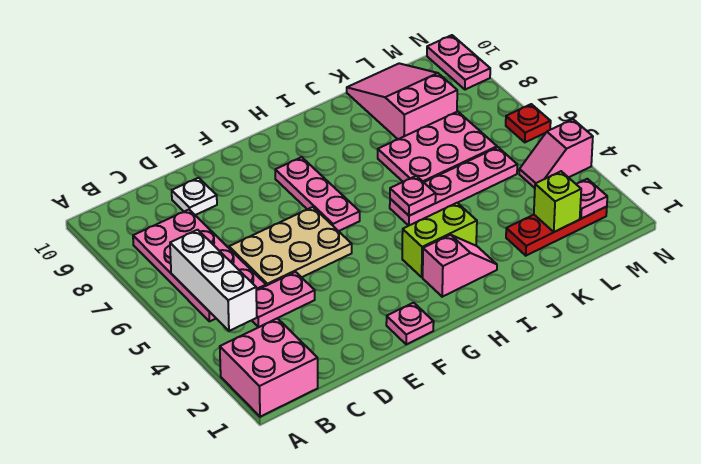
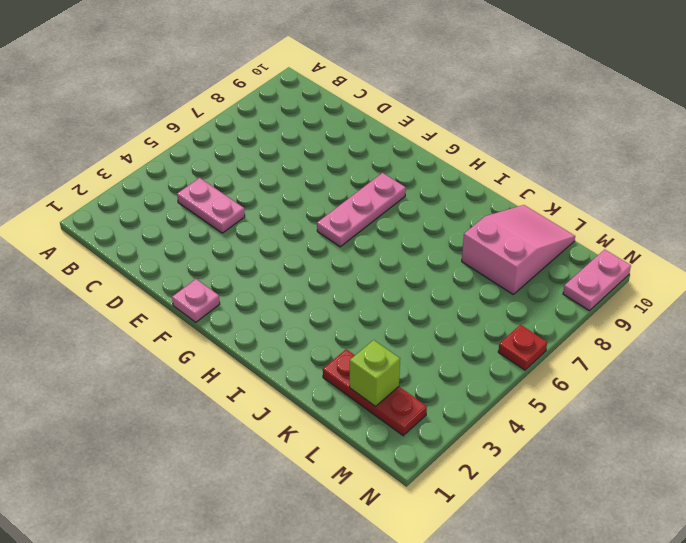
none -> pink brick A1:B2 level 1
none -> pink plate B5:C8 level 1
none -> tan plate D5:F6 level 1

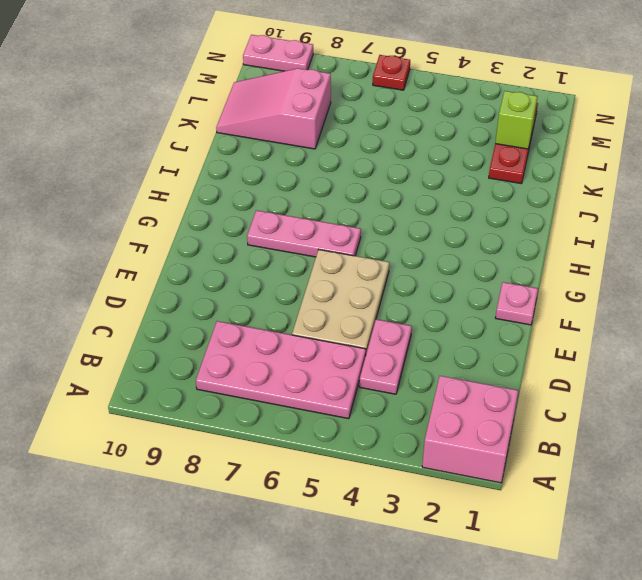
none -> white plate D9 level 1
none -> pink slope H2:I2 level 1 top H
none -> lime brick H3:I3 level 1

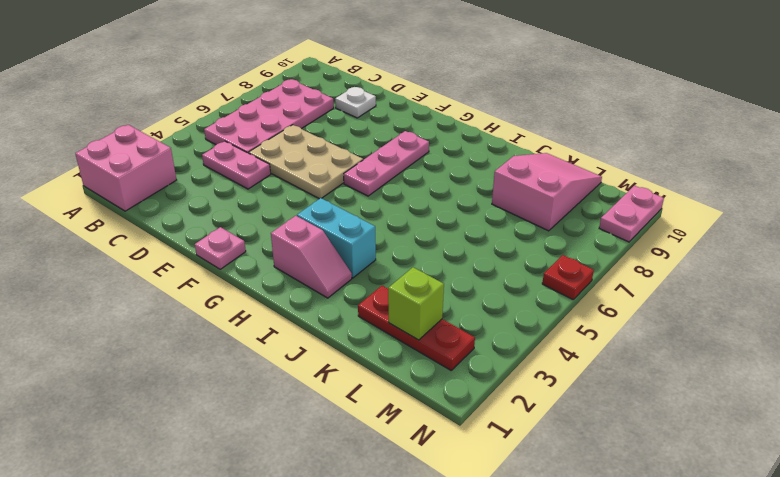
cyan brick H3:I3 level 1 -> lime brick H3:I3 level 1
none -> pink plate I5:L5 level 1
none -> pink plate J6:L7 level 1
none -> pink slope M4:N4 level 1 top N

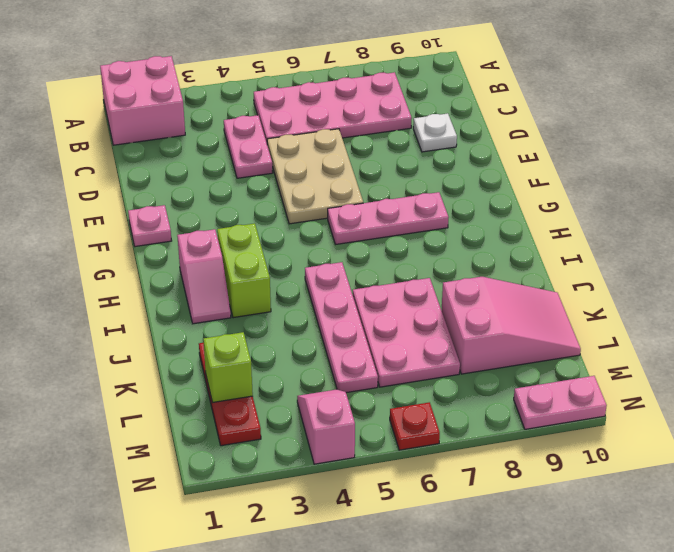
none -> white brick B4:B6 level 2
none -> pink plate I5 level 2
none -> pink plate M2 level 2

